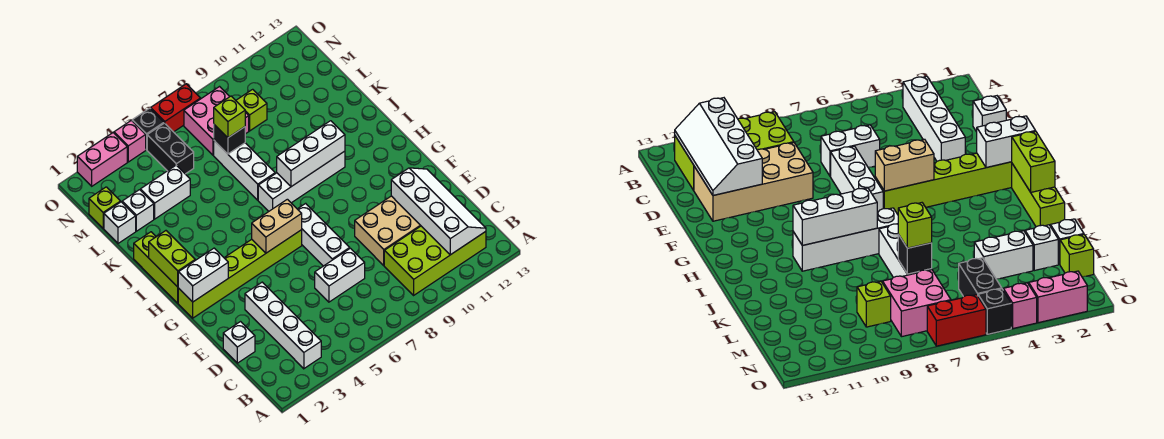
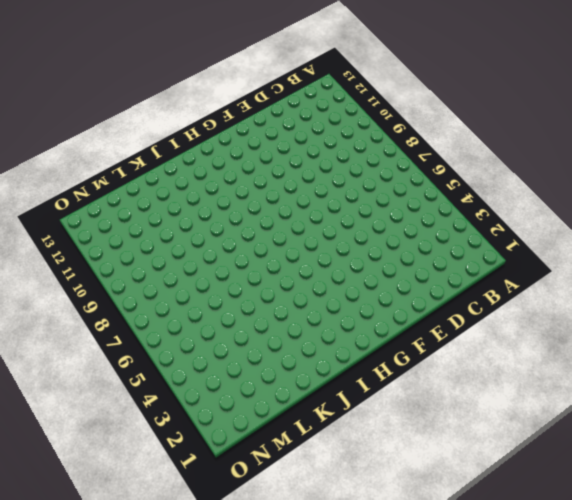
none -> white brick B3:E3 level 1
none -> lime brick B9:C12 level 1
none -> white brick D1 level 1

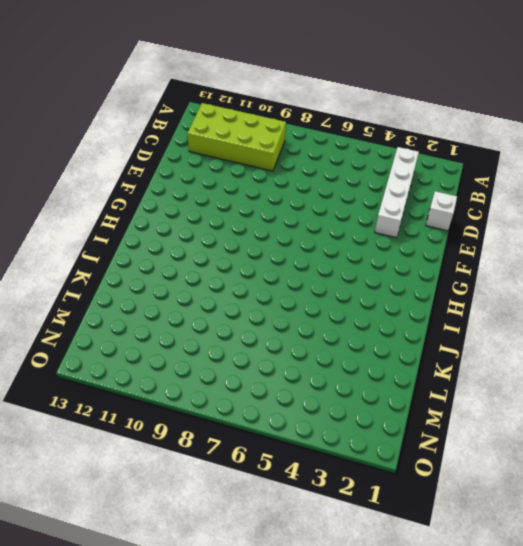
none -> white brick D6:D7 level 1
none -> tan brick D9:E12 level 1
none -> white brick E7:G7 level 1

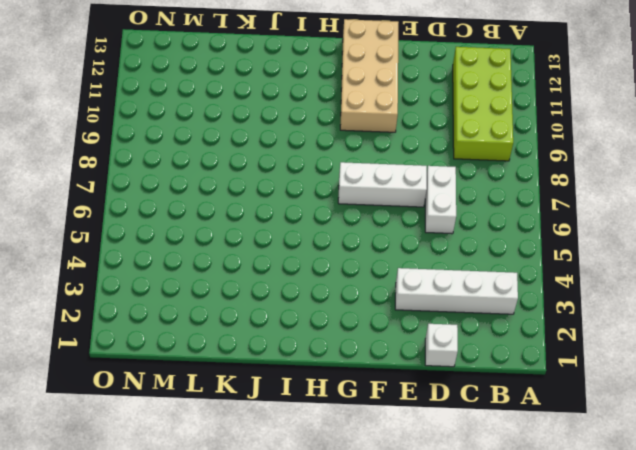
tan brick F10:G13 level 1 -> tan brick D9:E12 level 1
none -> lime brick G1:G6 level 1
none -> lime brick H1:J1 level 1
none -> white brick I7:I10 level 1

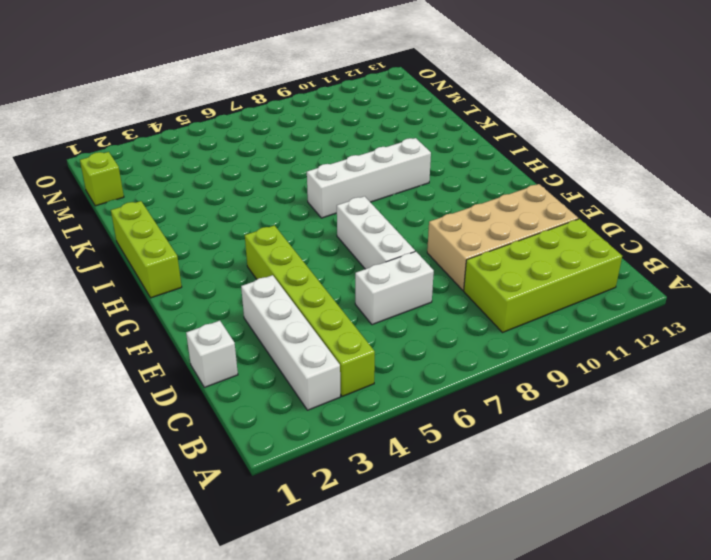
lime brick B4:G4 level 1 -> lime brick G1:G6 level 1
none -> white brick J7:L7 level 1
none -> white brick L1 level 1
none -> white brick L2 level 1

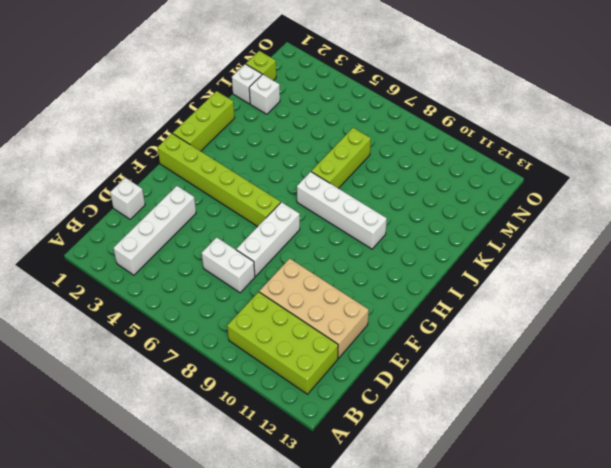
lime brick J7:L7 level 1 -> white brick J7:L7 level 1
none -> white brick L3:L4 level 1
none -> black brick M5:N5 level 1
none -> pink brick M7:N8 level 1

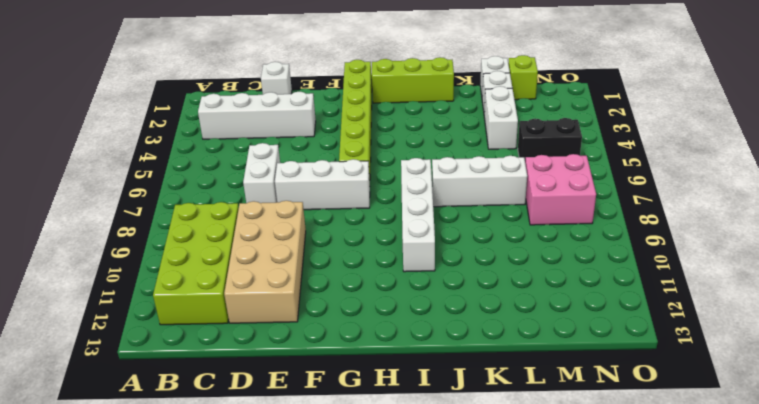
none -> lime brick M9 level 1
none -> pink brick O2:O3 level 1
none -> pink brick O4 level 1

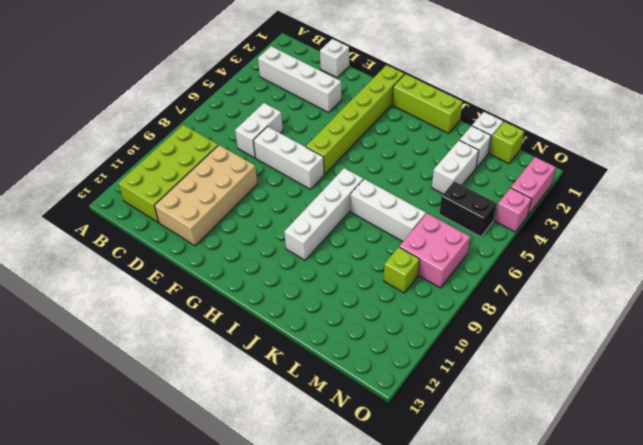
none -> black brick O5 level 1
none -> red brick O6:O7 level 1
none -> white slope B11:E12 level 2 top 11

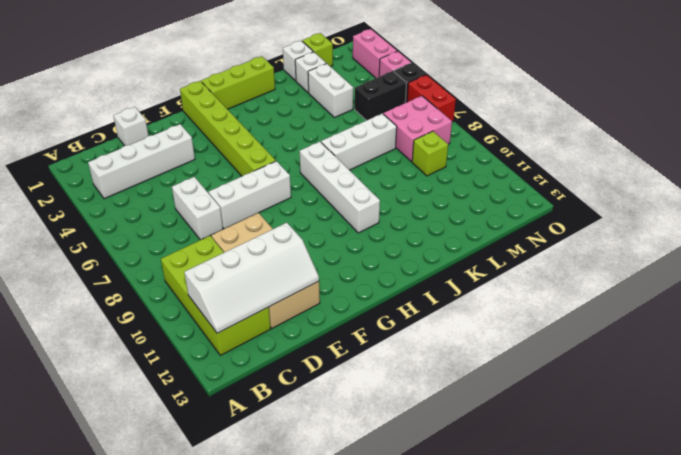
none -> white brick G1:G2 level 2
none -> tan brick G5:G6 level 2
none -> lime brick H1:I1 level 2

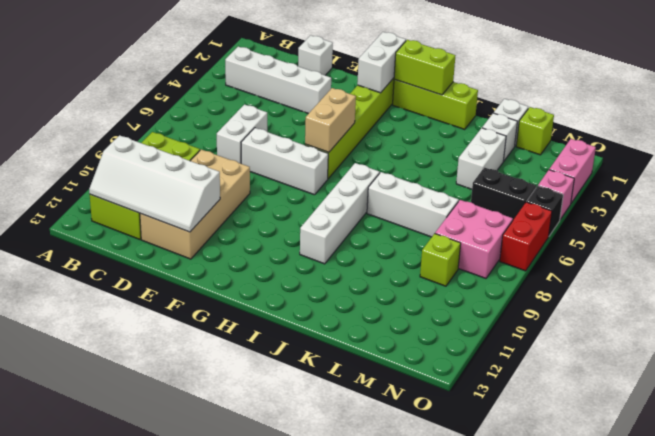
none -> white brick I8:I10 level 2
none -> black brick L7 level 2
none -> lime brick L7 level 3

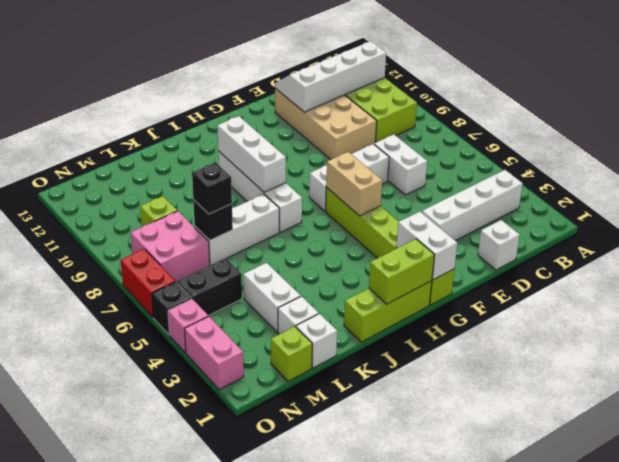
black brick L7 level 3 -> lime brick L7 level 3

